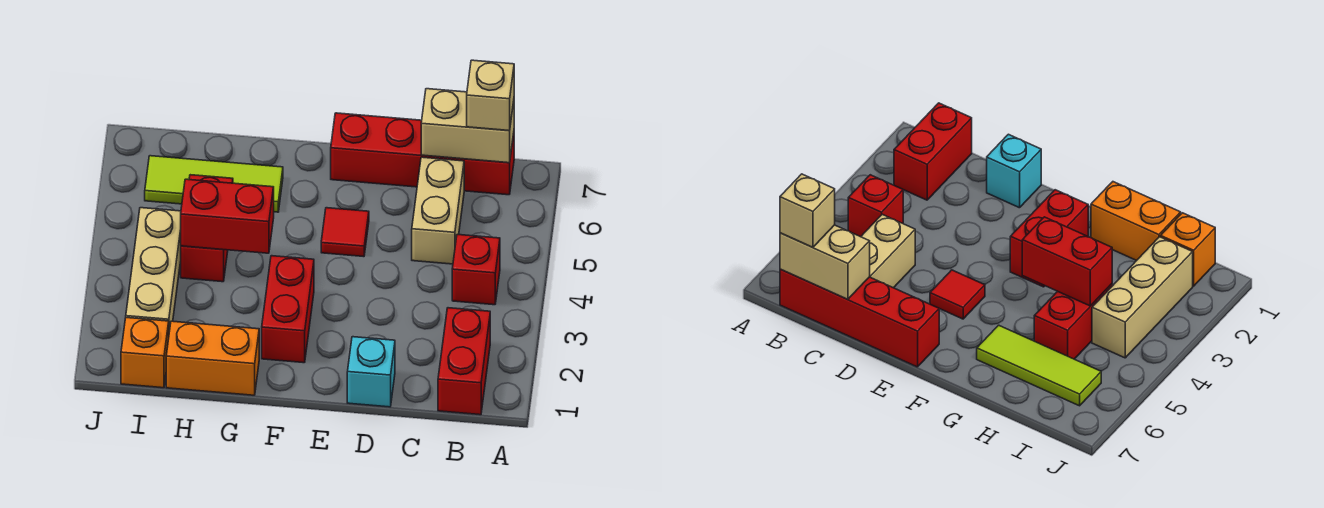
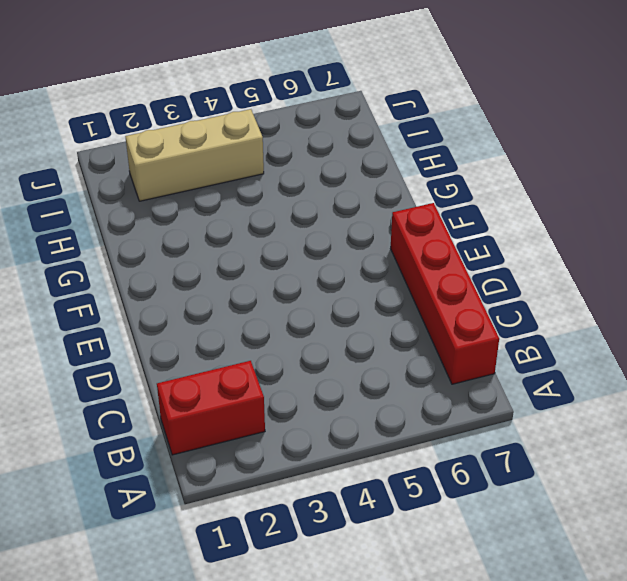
none -> red brick B4 level 1
none -> tan brick C5:C6 level 1
none -> cyan brick D1 level 1

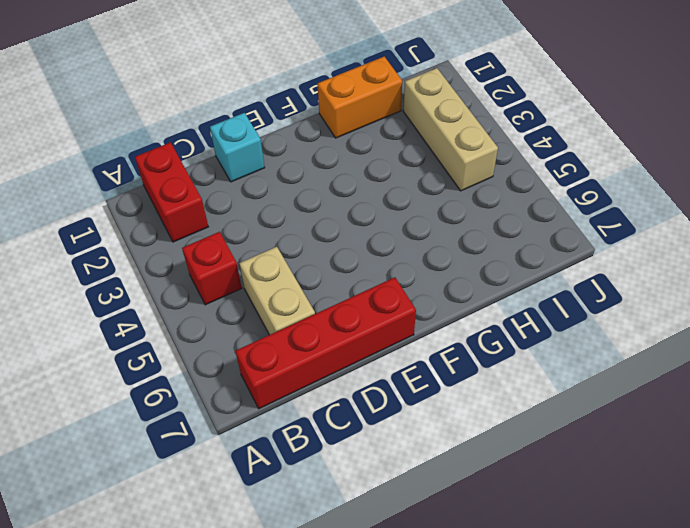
none -> red tile E5 level 1
none -> red brick F2:F3 level 1
none -> lime tile G6:I6 level 1

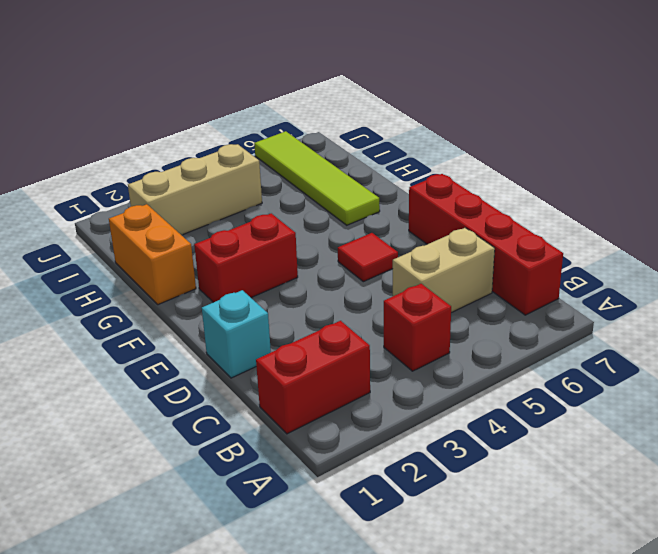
lime tile G6:J6 level 1 -> lime tile G6:I6 level 1
none -> red brick H4:H5 level 1
none -> orange brick I1 level 1
none -> tan brick B7:C7 level 2

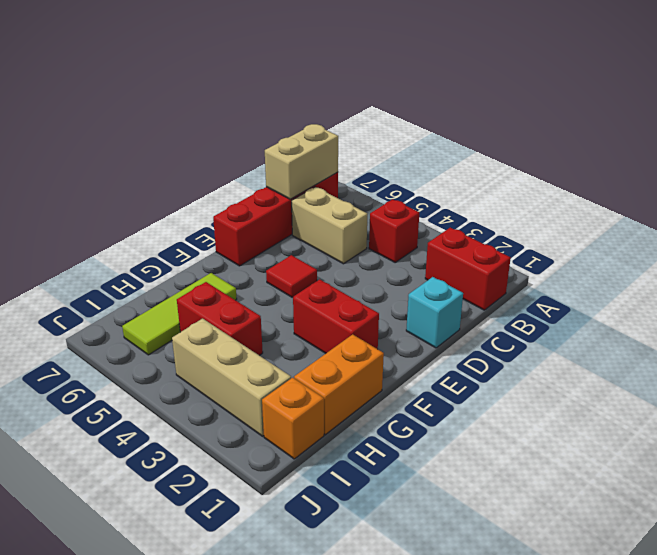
none -> red brick G4:H4 level 2
none -> tan brick B7 level 3

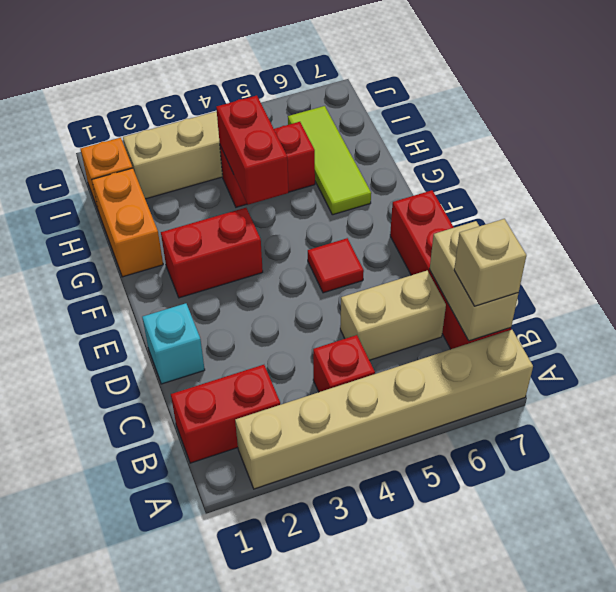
tan brick A2:A7 level 1 -> none

